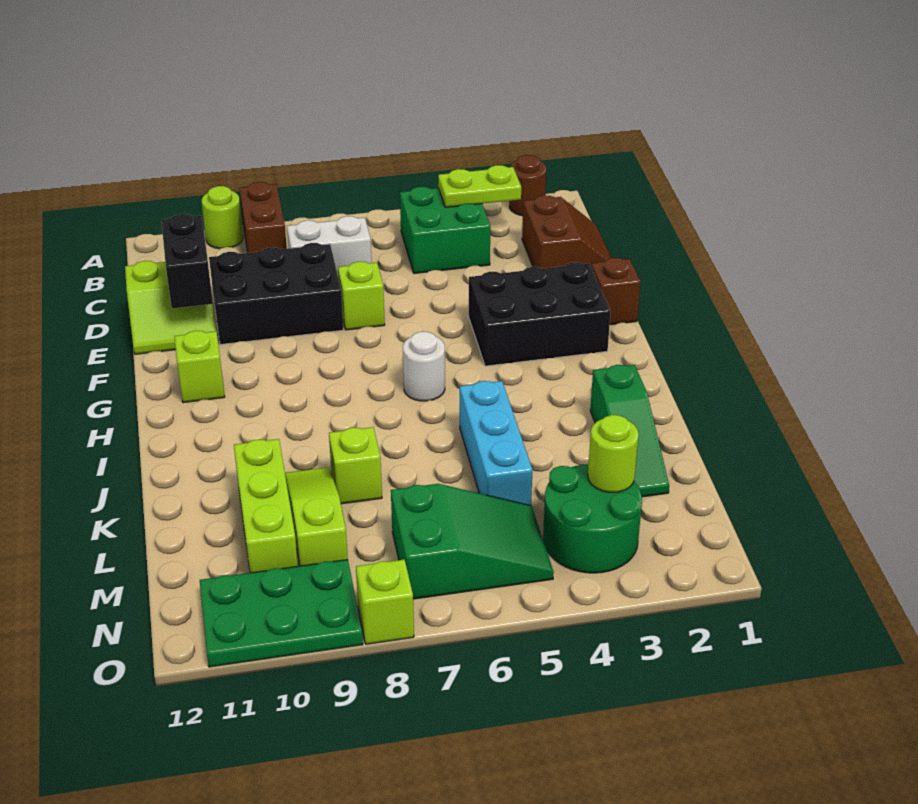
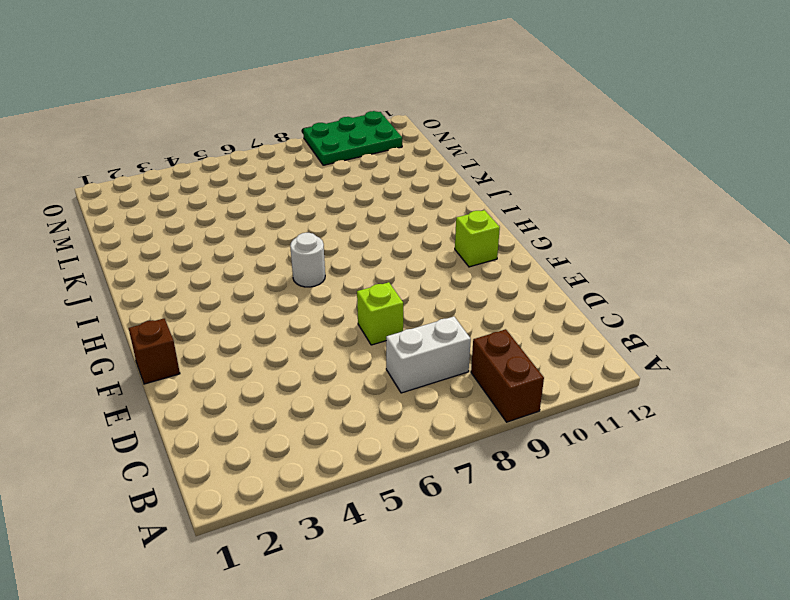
none -> brown round brick A2 level 1
none -> lime round brick A10 level 1
none -> green brick B4:C5 level 1

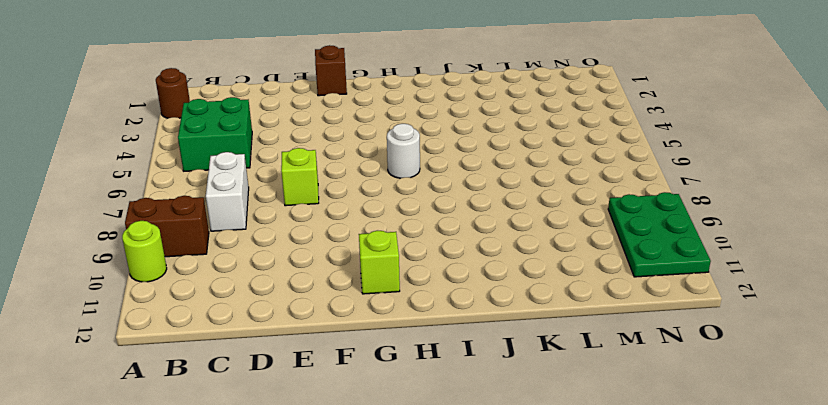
none -> brown slope C1:D2 level 1 top 2
none -> black brick D8:E10 level 1
none -> lime slope D11:E12 level 1 top D

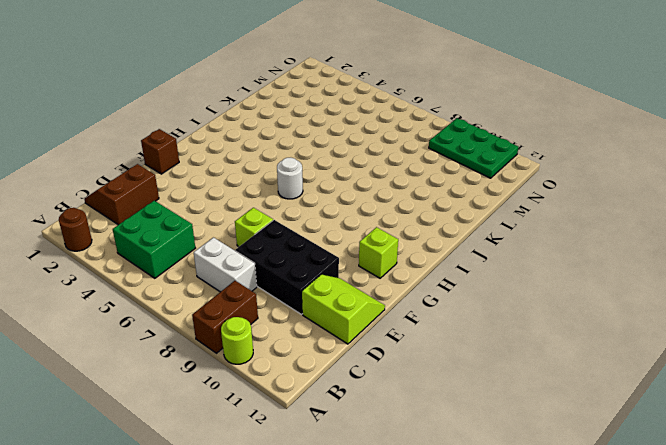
none -> black brick F2:G4 level 1
none -> green slope J2:L2 level 1 top J
none -> cyan brick J5:L5 level 1

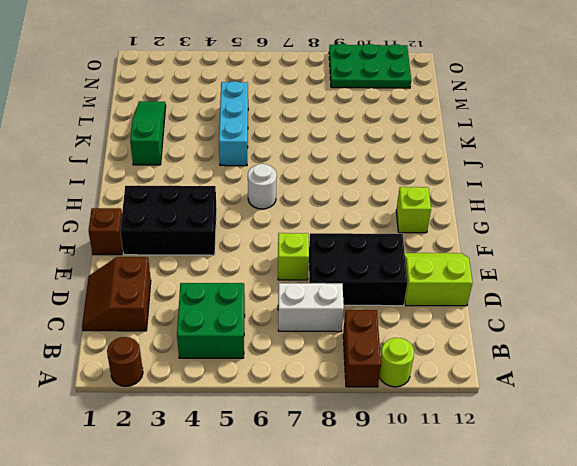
none -> lime brick K8 level 1
none -> lime slope K9:M9 level 1 top M
none -> lime brick K10:M10 level 1

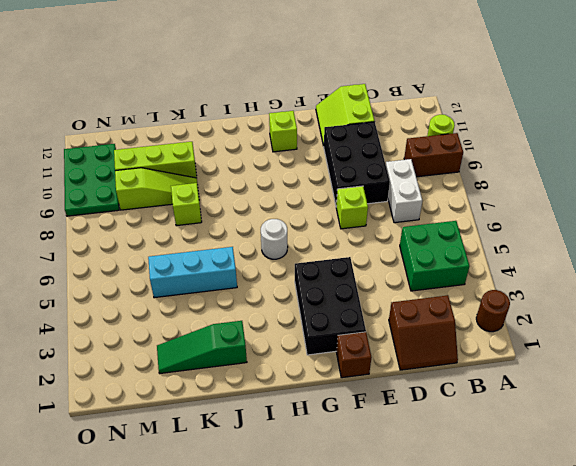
none -> green round brick M3:N4 level 1
none -> green slope M5:N7 level 1 top 7
none -> lime brick O8 level 1

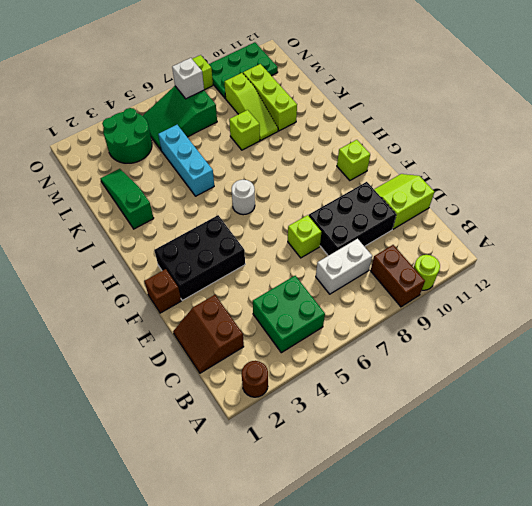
white brick N7 level 2 -> none
none -> lime plate B3:B4 level 2
none -> black brick D11:E11 level 2
none -> lime round brick M3 level 2

